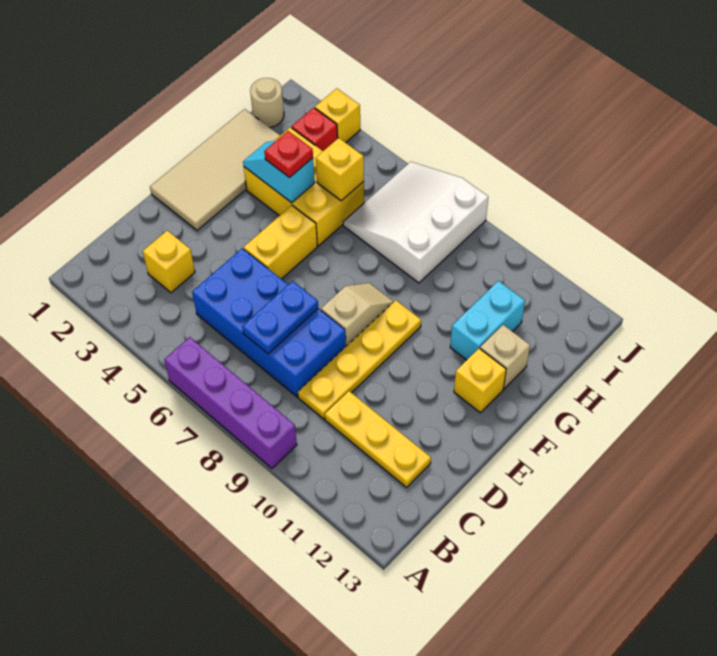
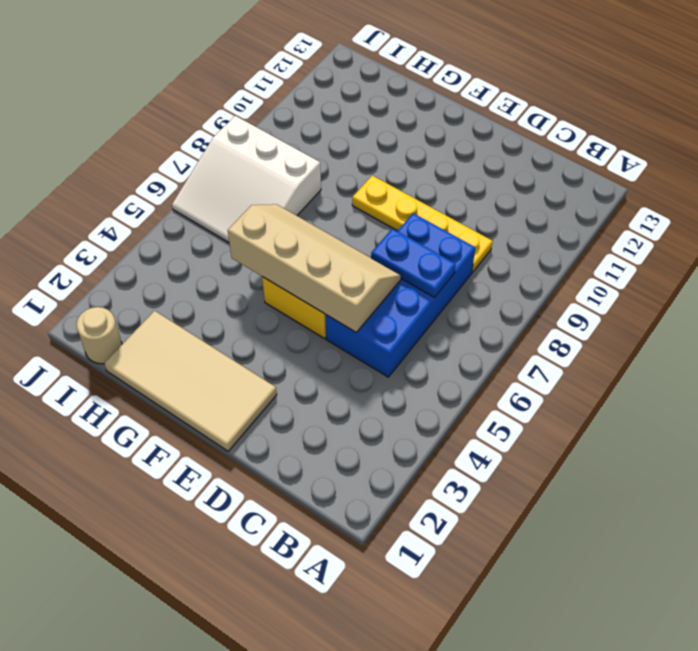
tan slope D5:G6 level 2 top 5 -> none
none -> purple brick A6:A9 level 1
none -> yellow brick C3 level 1
none -> yellow plate C10:C12 level 1

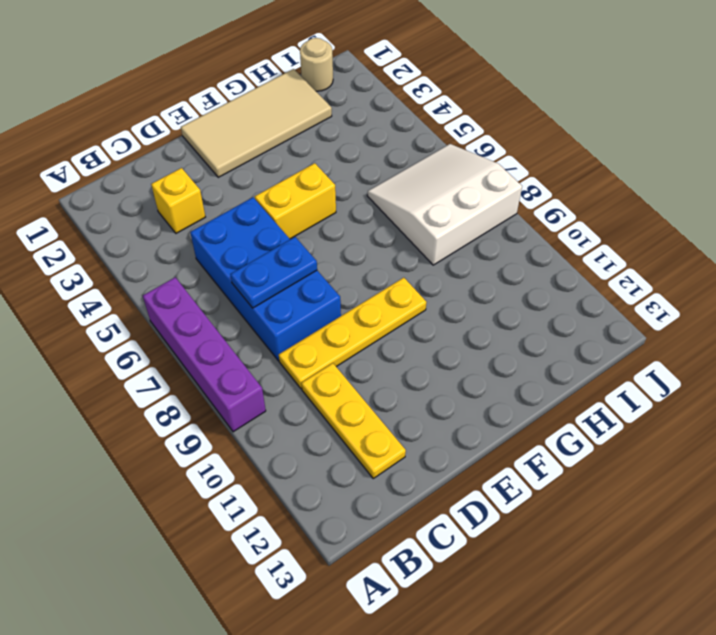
none -> tan slope E8:F8 level 1 top E
none -> yellow brick F12 level 1
none -> yellow brick G3:H5 level 1

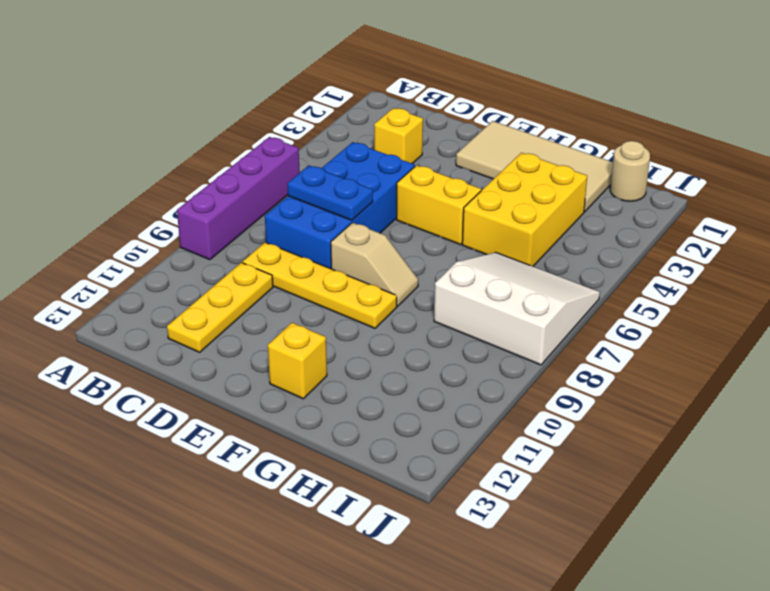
none -> cyan brick G11:H11 level 1
none -> tan brick G12 level 1
none -> red brick I3 level 1

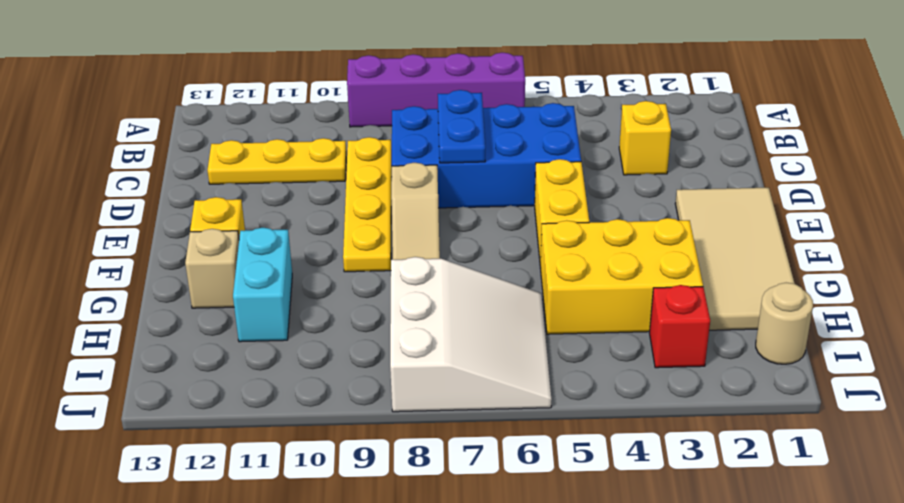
none -> yellow brick J3 level 1
none -> cyan slope G3:G4 level 2 top 4
none -> yellow brick H5 level 2

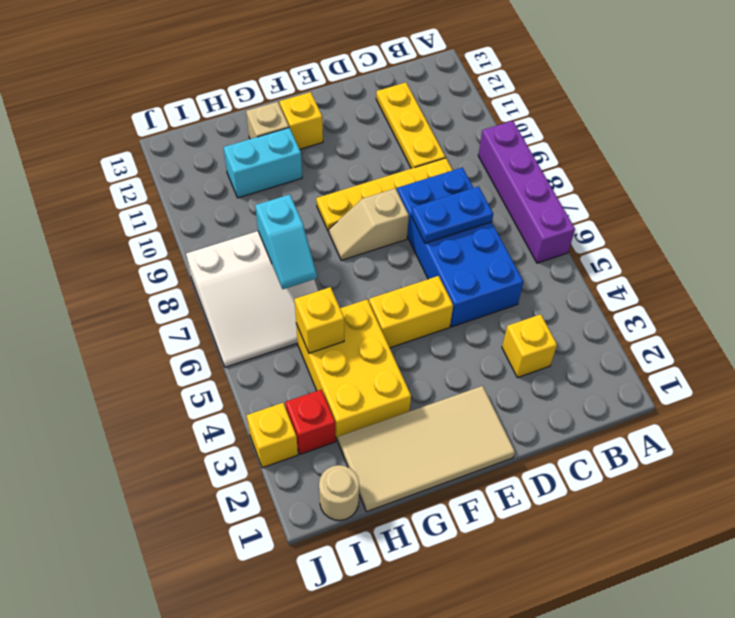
cyan slope H7:H8 level 2 top 8 -> cyan slope G3:G4 level 2 top 4
none -> red plate G4 level 3

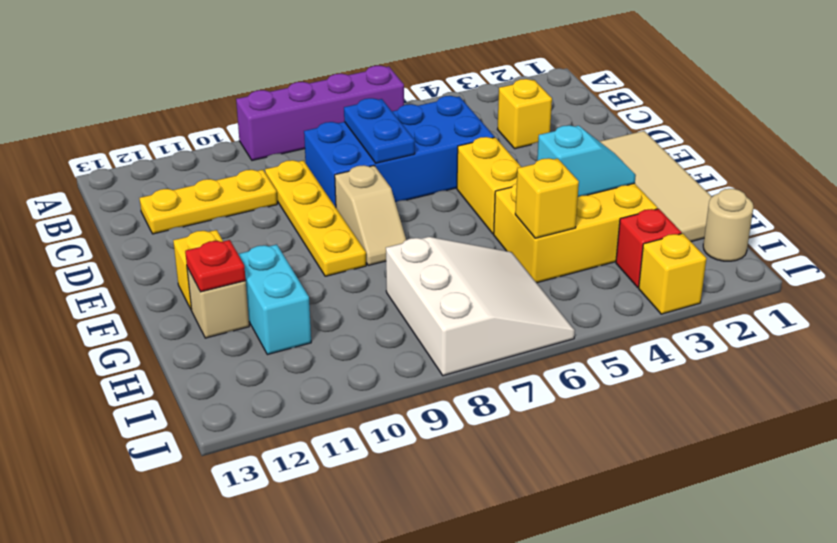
red plate G12 level 2 -> red plate G4 level 3

